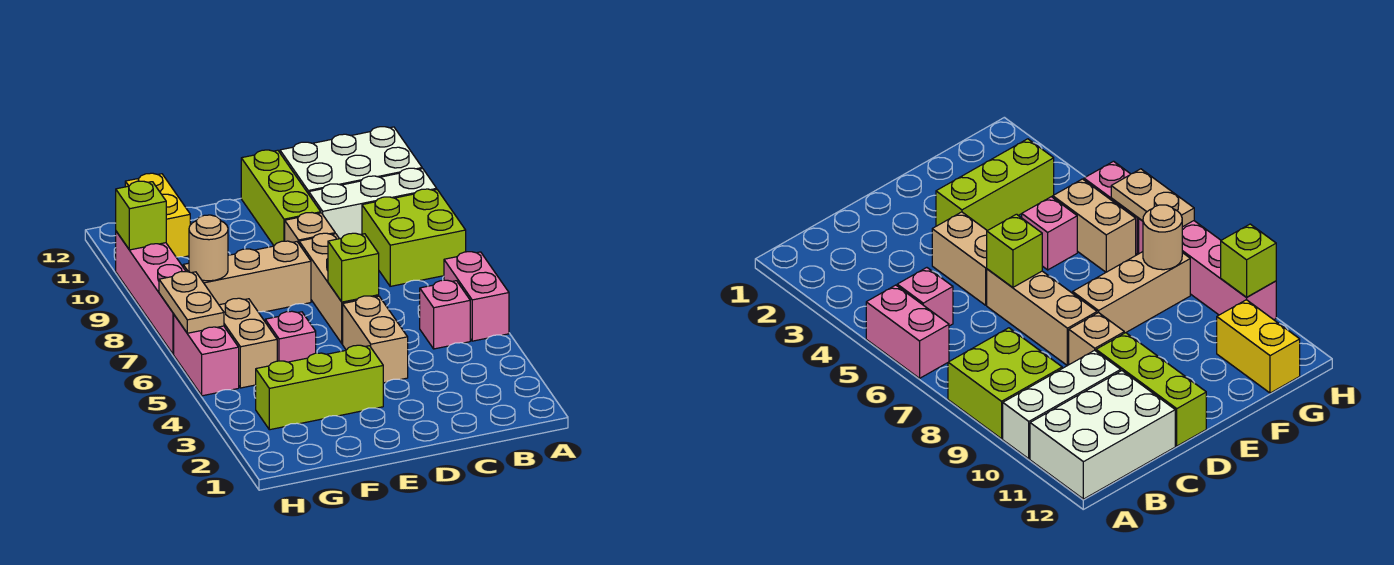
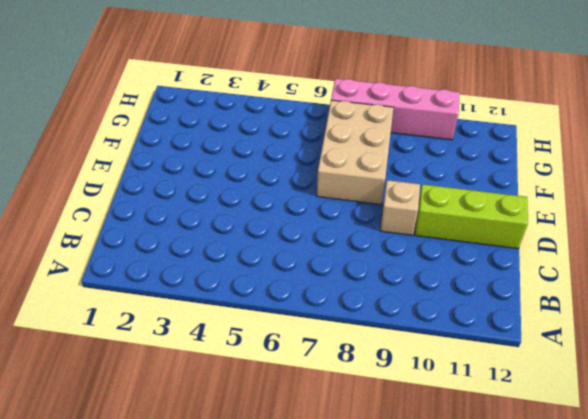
tan brick E7:G8 level 1 -> tan brick E8:G8 level 1
none -> pink brick A5:A6 level 1
none -> lime brick A8:B9 level 1
none -> white brick A10:C10 level 1

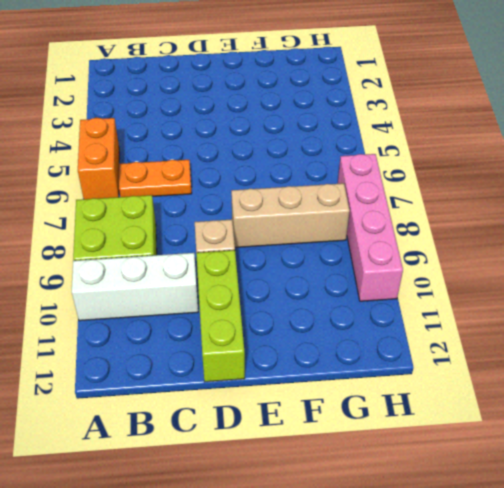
orange brick A5:A6 level 1 -> pink brick A5:A6 level 1
orange plate B6:C6 level 1 -> none
none -> white brick A11:C12 level 1
none -> pink brick B5 level 1
none -> tan brick D4:D5 level 1

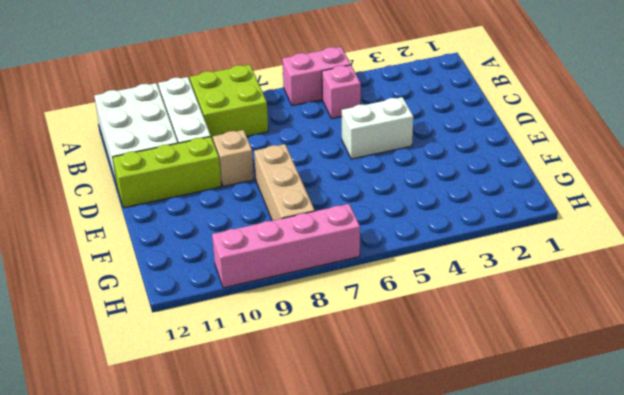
white brick D4:D5 level 1 -> tan brick D4:D5 level 1
none -> tan brick D6:D8 level 1
none -> lime brick E3:G3 level 1
none -> pink brick F5 level 1

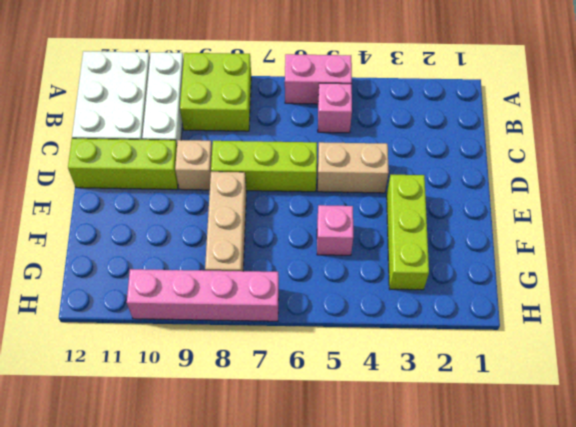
lime brick D6:D8 level 1 -> tan brick D6:D8 level 1
none -> tan brick G5:G6 level 1
none -> yellow brick G11:G12 level 1
none -> pink brick H5:H6 level 1

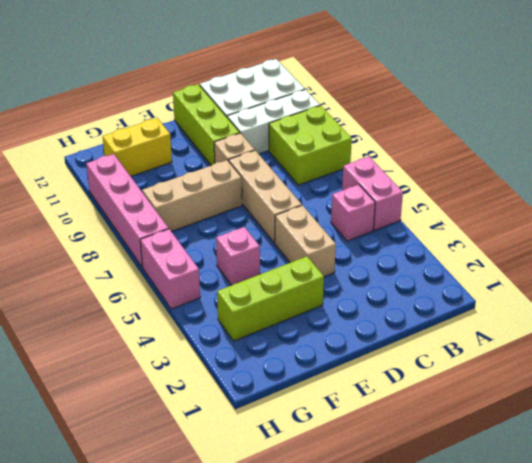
yellow brick F11:G11 level 1 -> yellow brick G11:G12 level 1
none -> tan brick G5:G6 level 1
none -> lime brick D6 level 2
none -> tan round brick G8 level 2

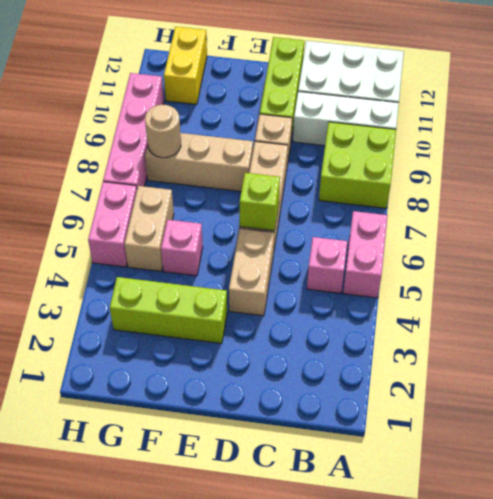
none -> tan plate H6:H7 level 2
none -> lime brick H10 level 2

